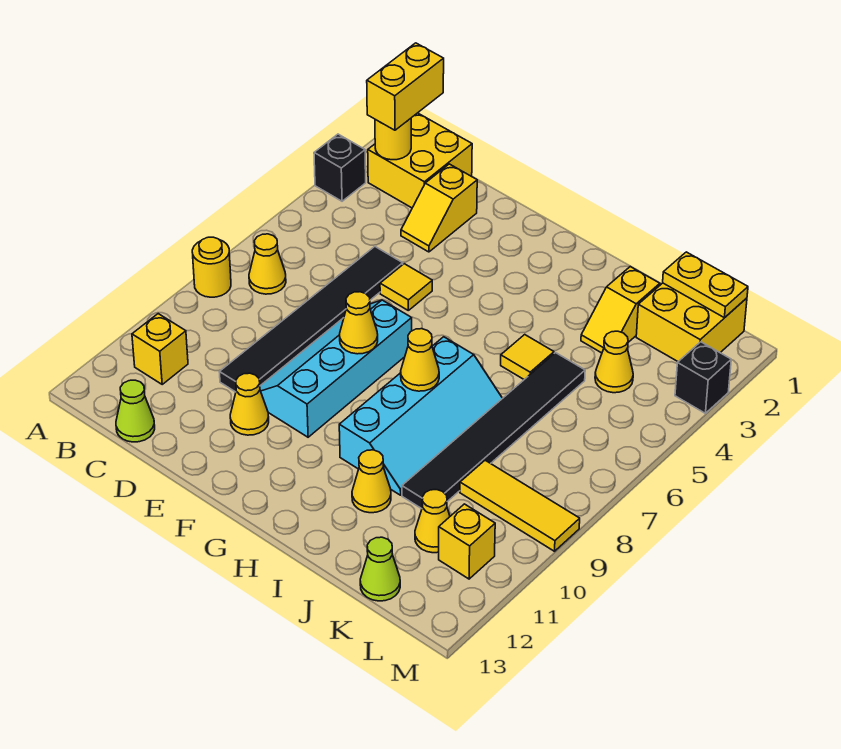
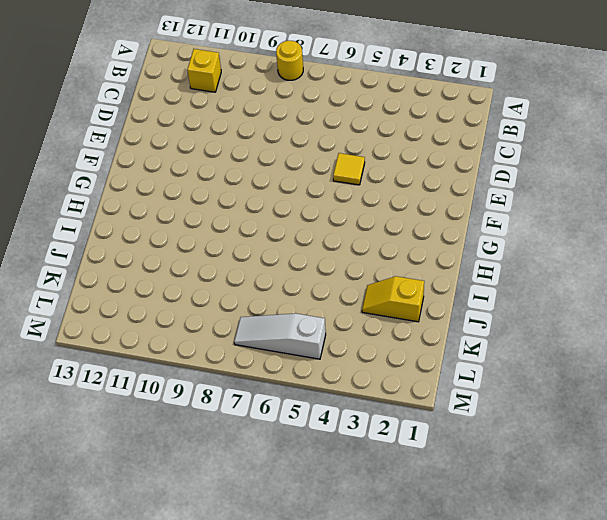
white slope L5:L7 level 1 top 5 -> none
none -> black brick A3 level 1
none -> yellow brick B1:C2 level 1
none -> yellow cone B7 level 1

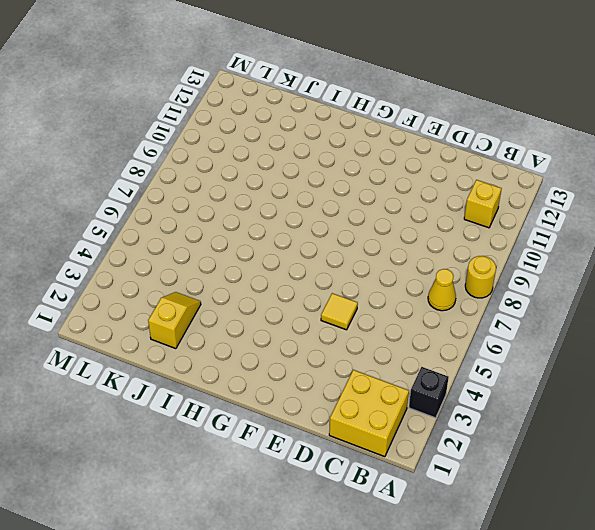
none -> lime cone C13 level 1
none -> yellow slope D2:D3 level 1 top 2
none -> black tile D5:D10 level 1

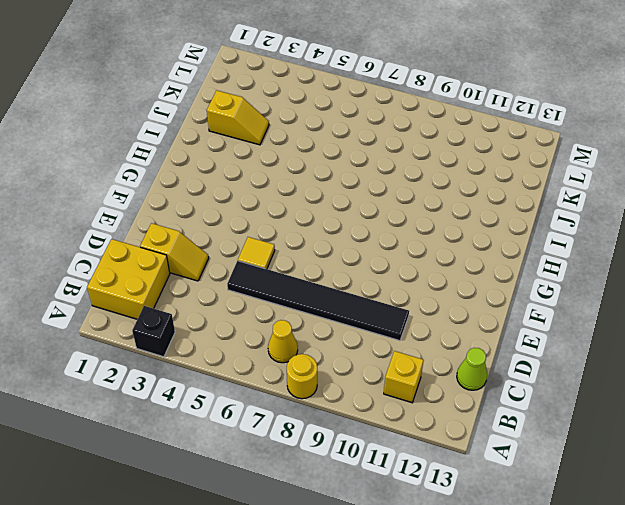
none -> cyan slope E7:F10 level 1 top F
none -> yellow cone E11 level 1
none -> cyan slope H7:I10 level 1 top H

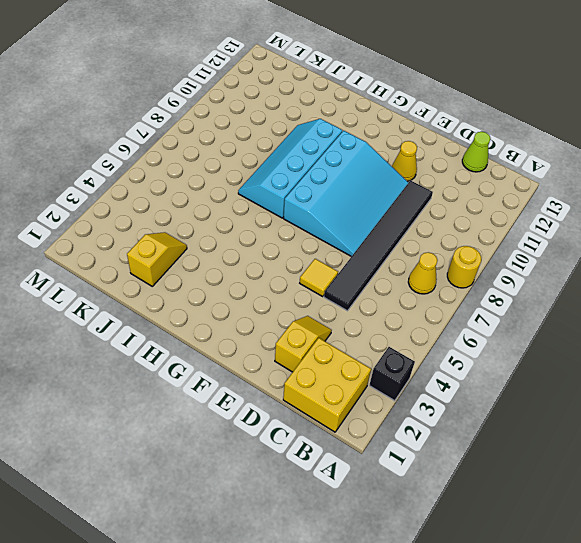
cyan slope E7:G10 level 1 top G -> cyan slope E7:F10 level 1 top F
none -> yellow brick B11 level 1
none -> yellow tile I5 level 1
none -> yellow cone I11 level 1

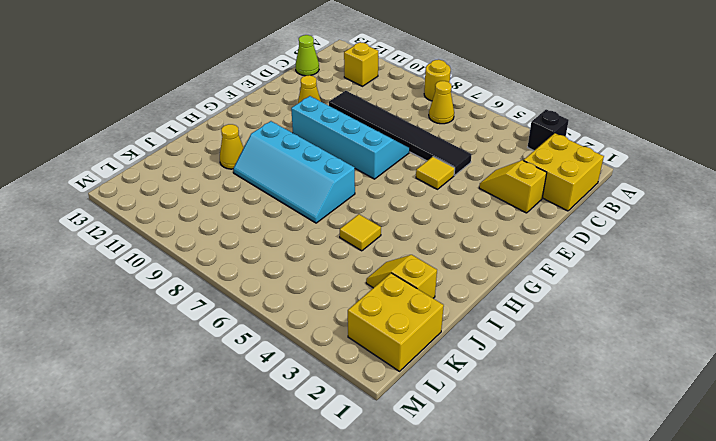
none -> black tile J5:J10 level 1
none -> yellow cone K4 level 1
none -> yellow tile K9:M9 level 1

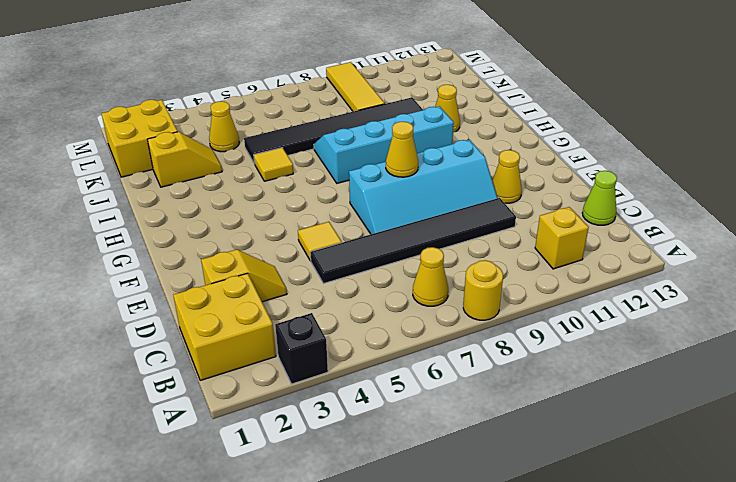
none -> yellow cone K11 level 1
none -> lime cone K13 level 1
none -> yellow brick L11 level 1

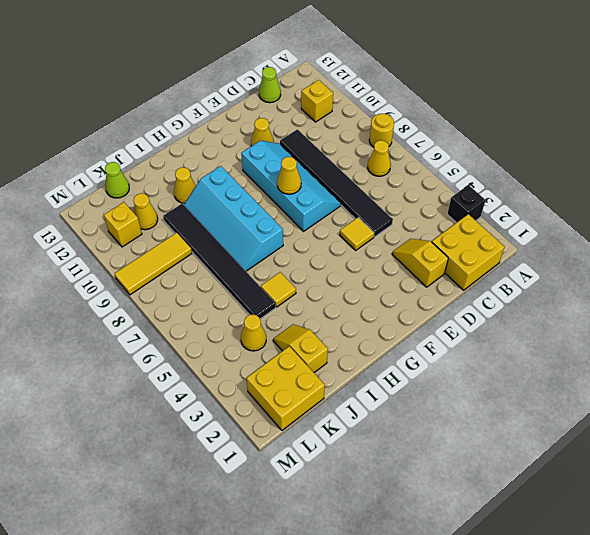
none -> black brick M3 level 1
none -> yellow round brick B2 level 2
none -> yellow cone H8 level 2

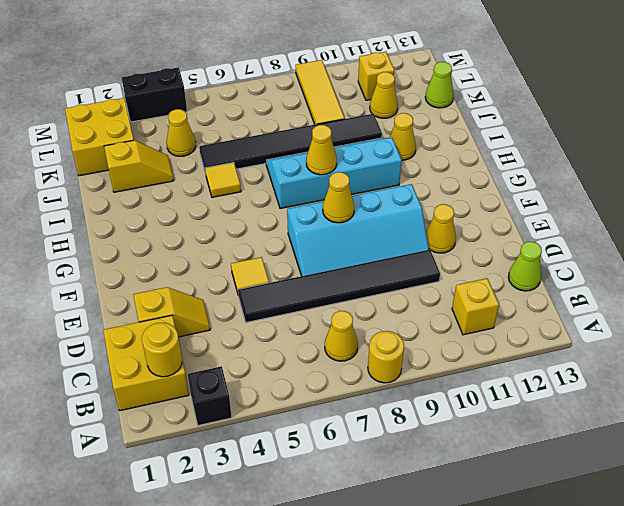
black brick M3:M4 level 1 -> black brick M3 level 1
none -> yellow plate K1:L1 level 2
none -> yellow brick B1:B2 level 3

